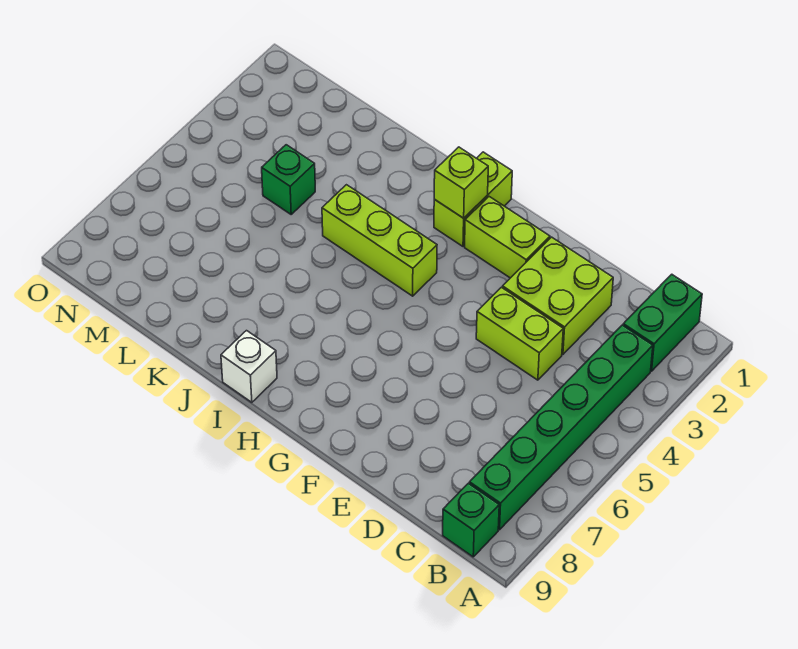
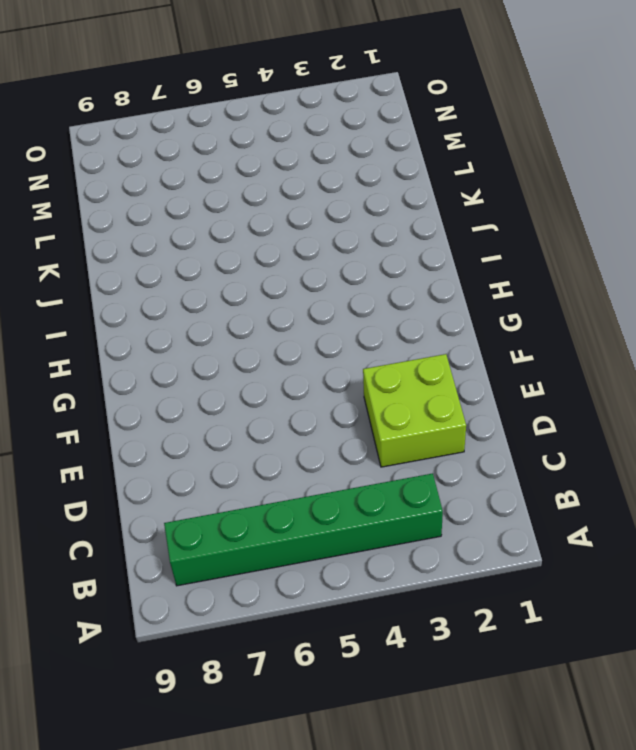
none -> green brick B1:B2 level 1
none -> green brick B9 level 1

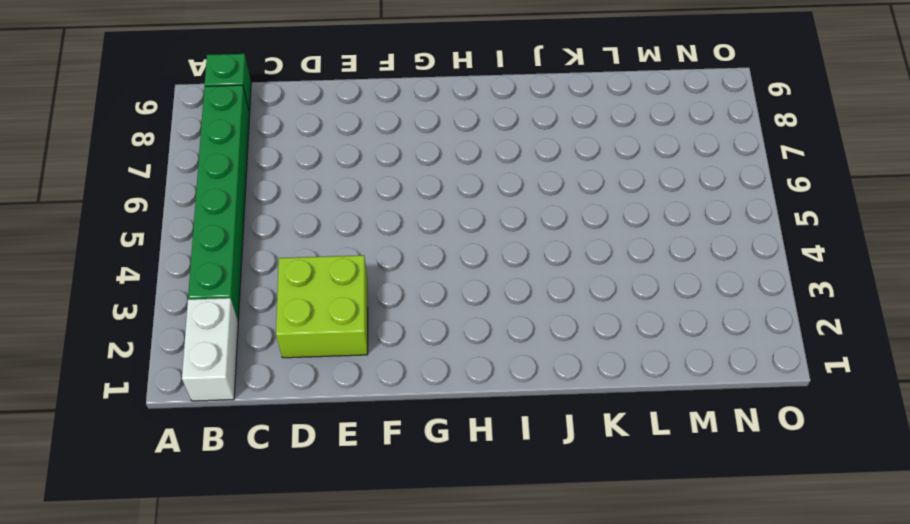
white brick B1:B2 level 1 -> green brick B1:B2 level 1
none -> lime brick D4:E4 level 1
none -> lime brick F2:G2 level 1

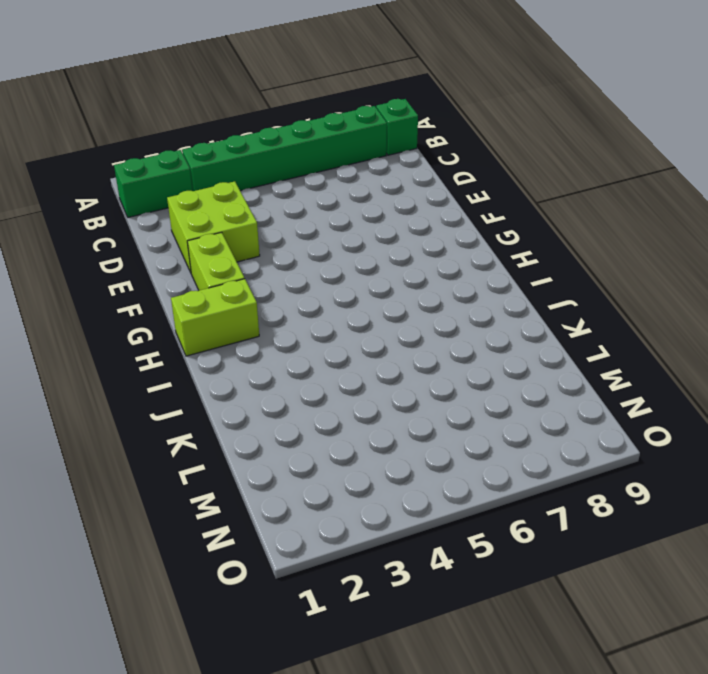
none -> lime brick D4:E4 level 1
none -> lime brick H4:J4 level 1

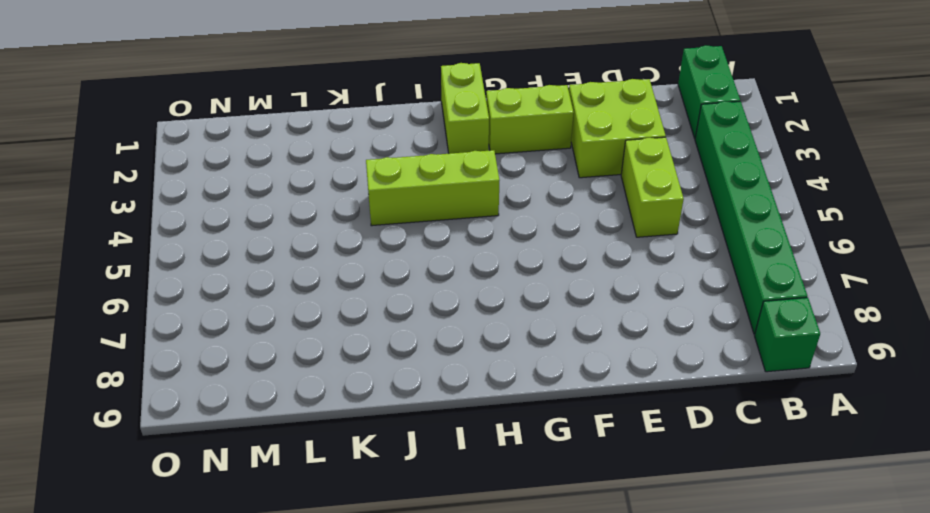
lime brick D4:D5 level 1 -> lime brick D4:E4 level 1
none -> white brick I9 level 1
none -> green brick L4 level 1

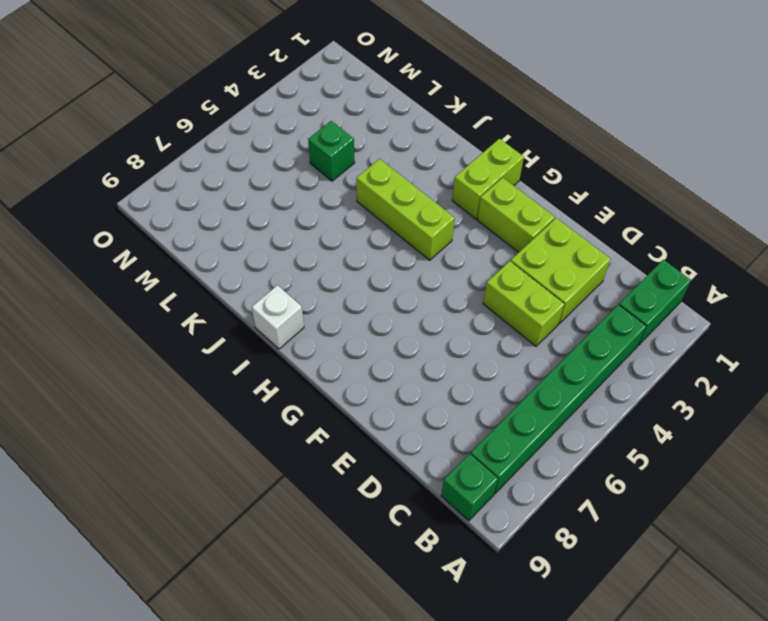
none -> lime brick H2 level 2

